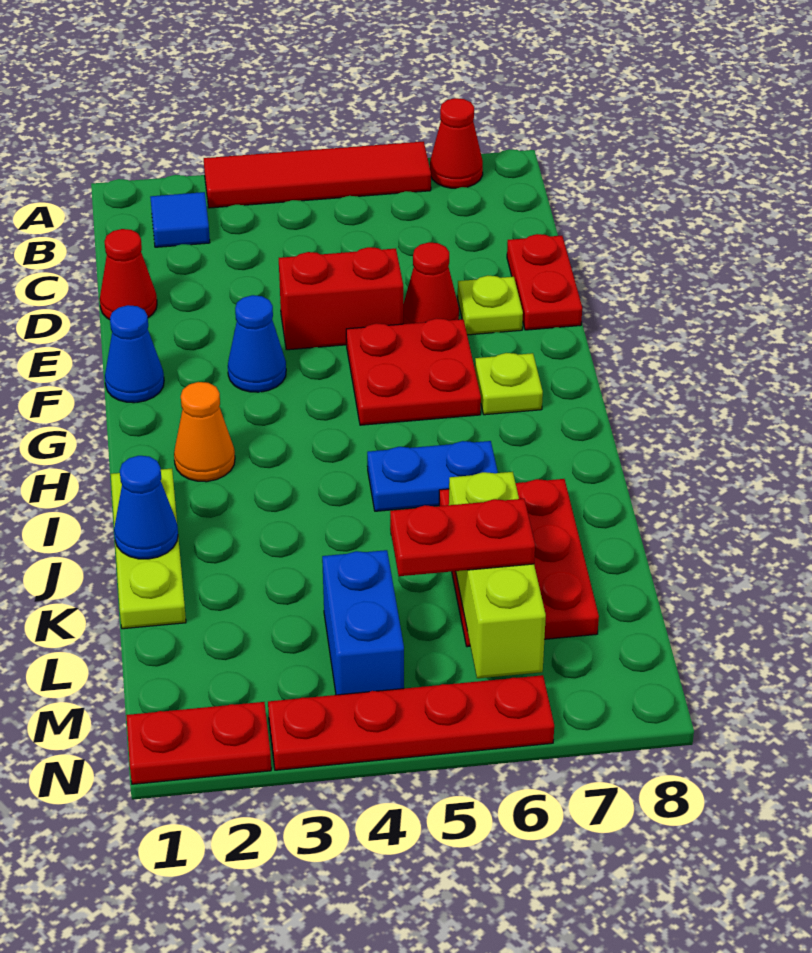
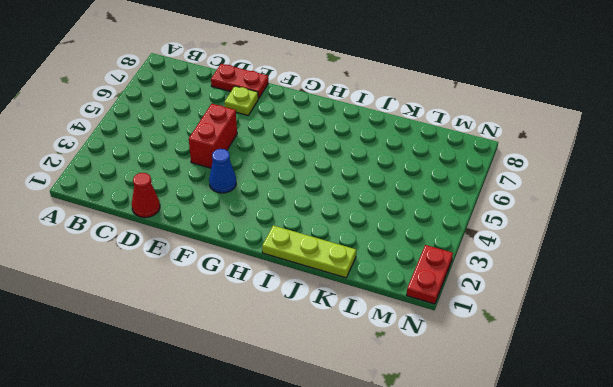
none -> red tile A3:A6 level 1
none -> red cone A7 level 1
none -> blue tile B2 level 1

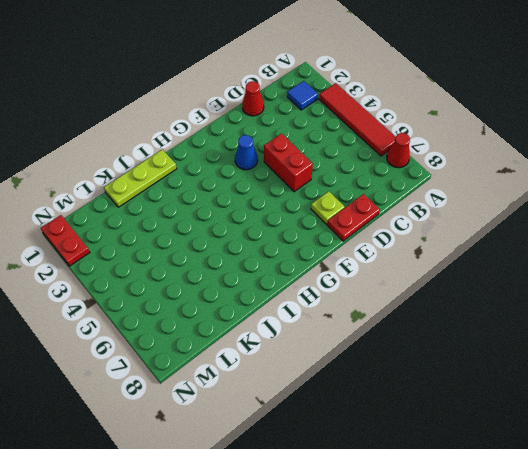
none -> red cone E6 level 1
none -> blue cone F1 level 1
none -> red plate F5:G6 level 1

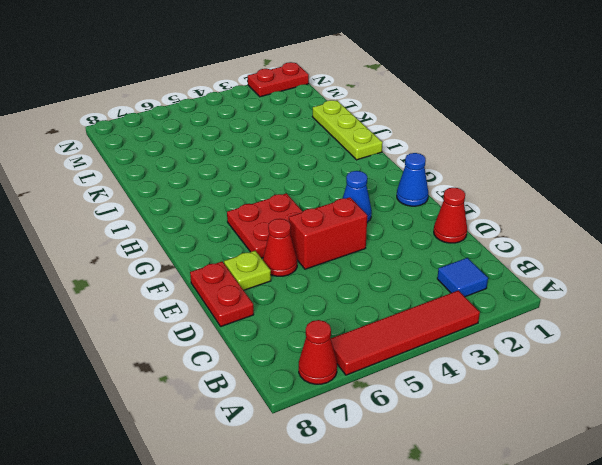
none -> lime plate G7 level 1
none -> orange cone H2 level 1
none -> blue plate I5:I6 level 1

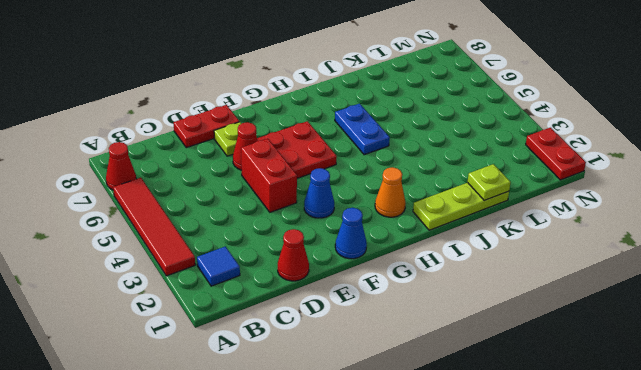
lime plate K1 level 2 -> lime plate G7 level 1
none -> red plate J6:L7 level 1
none -> blue brick L4:M4 level 1
none -> red plate N3:N6 level 1

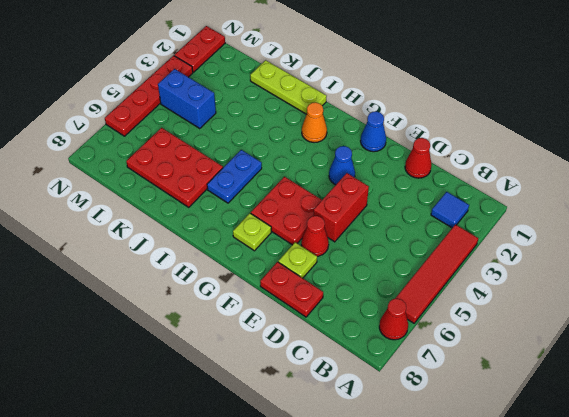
none -> blue cone J1 level 2
none -> lime brick K6:M6 level 2
none -> red plate L5:L6 level 3

